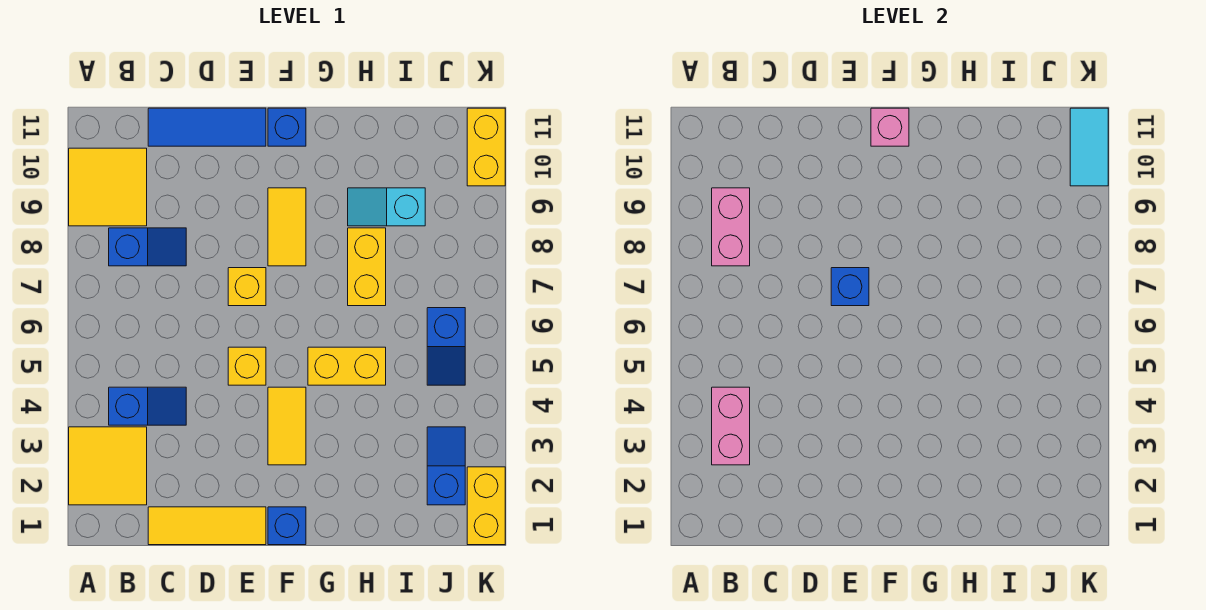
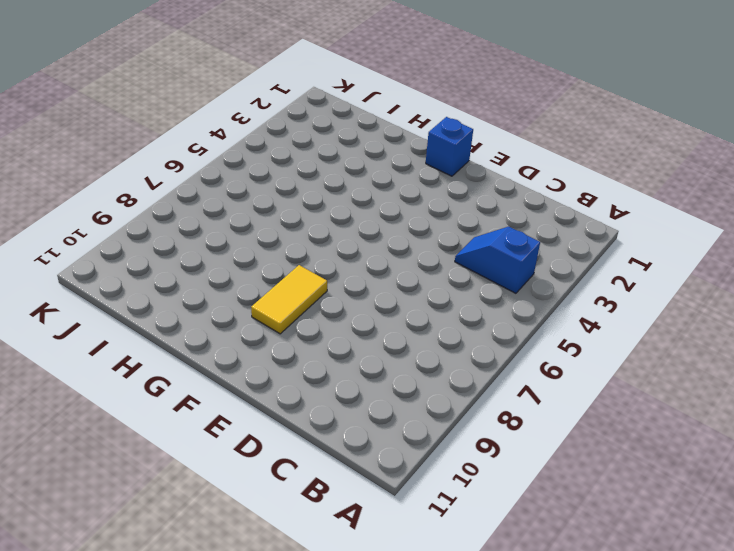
none -> yellow tile A2:B3 level 1
none -> yellow tile A9:B10 level 1
none -> blue slope B8:C8 level 1 top B

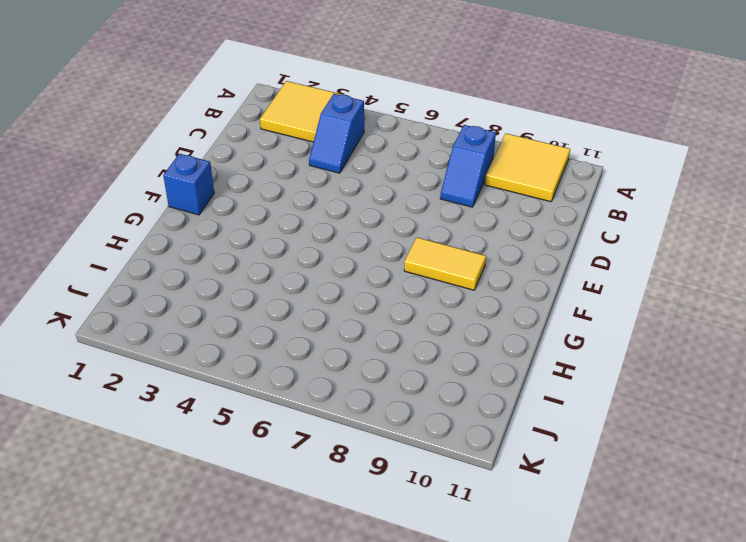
none -> yellow tile C1:E1 level 1
none -> blue tile C11:E11 level 1
none -> yellow brick E5 level 1

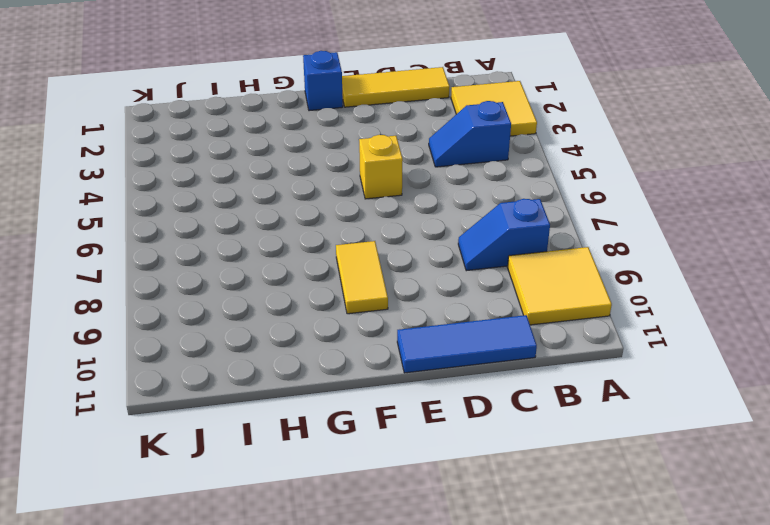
none -> yellow brick E7 level 1
none -> yellow tile F3:F4 level 1
none -> blue brick F11 level 1

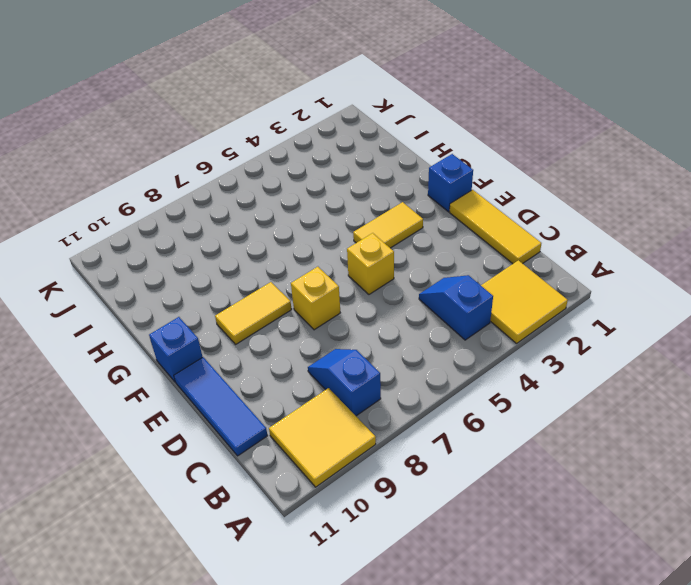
none -> yellow brick G5:H5 level 1
none -> yellow brick H7:H8 level 1
none -> cyan slope H9:I9 level 1 top I

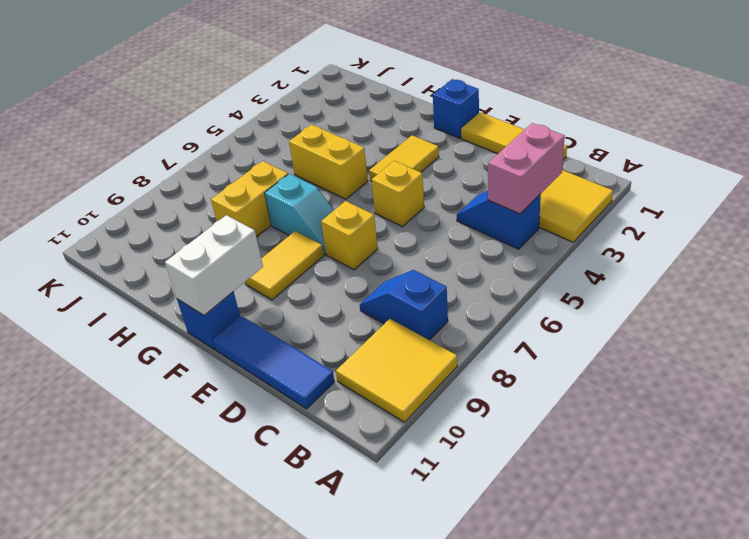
cyan slope F7:G7 level 1 top G -> cyan slope H9:I9 level 1 top I
white brick F10:F11 level 2 -> pink brick F11 level 2
none -> blue slope J2:J3 level 1 top 2
none -> blue slope J5:J6 level 1 top 6
none -> yellow brick K1:K2 level 1

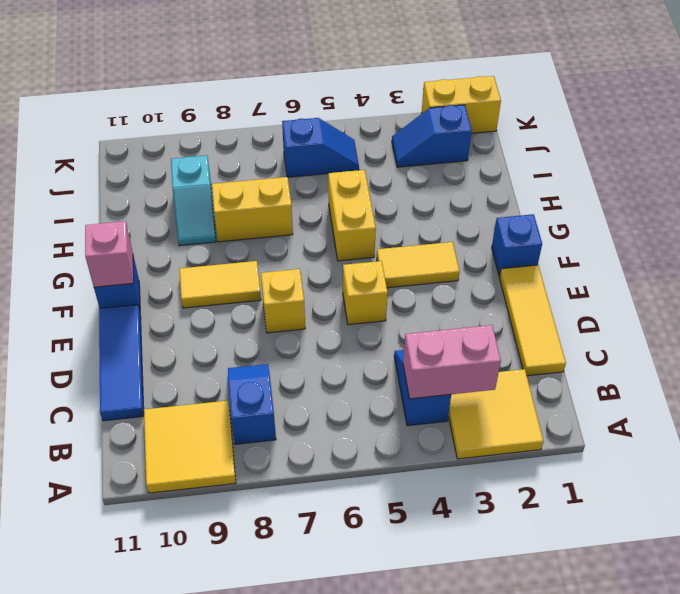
none -> yellow brick K10:K11 level 1
none -> pink brick B8:B9 level 2
none -> blue brick E7 level 2

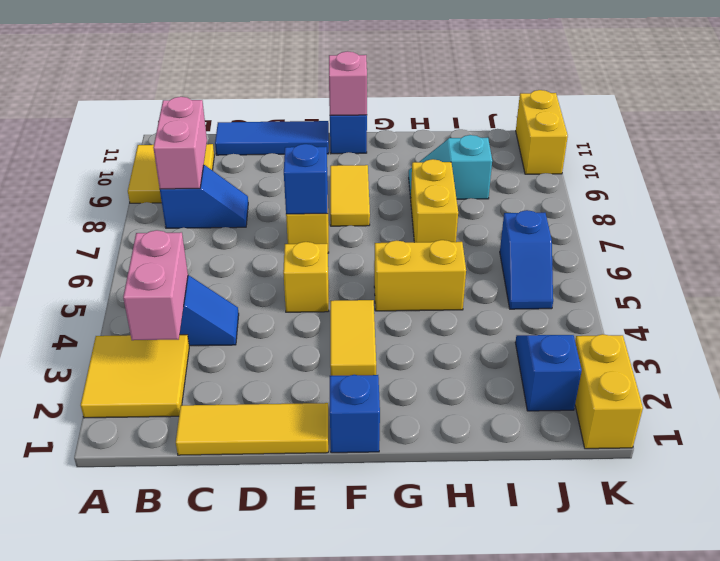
none -> cyan tile K10:K11 level 2

